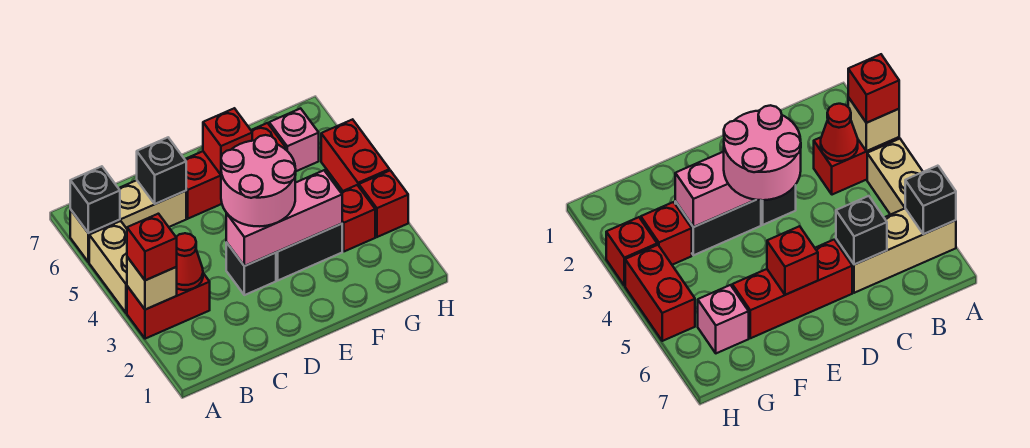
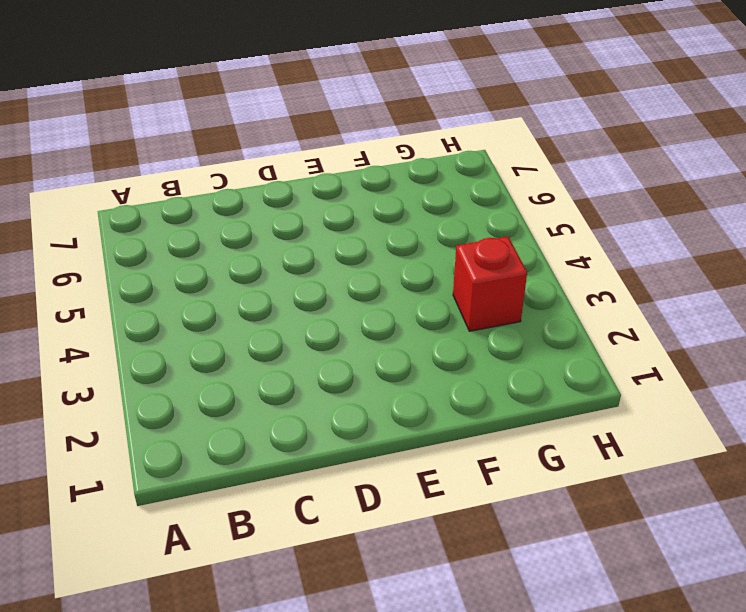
none -> red brick A3:B3 level 1
none -> tan brick A4:A5 level 1
none -> tan brick A6:C6 level 1

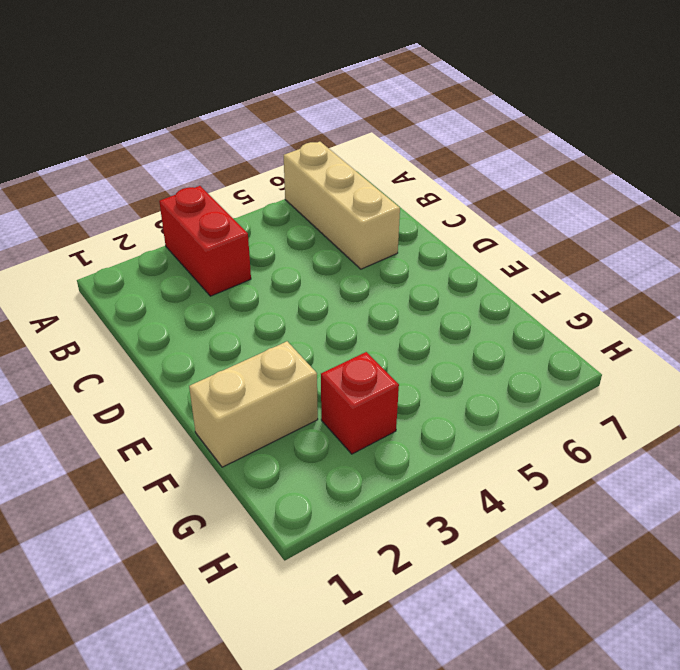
tan brick F1:F2 level 1 -> tan brick A4:A5 level 1
none -> black brick D3 level 1
none -> red brick D6:F6 level 1
none -> black brick E3:F3 level 1

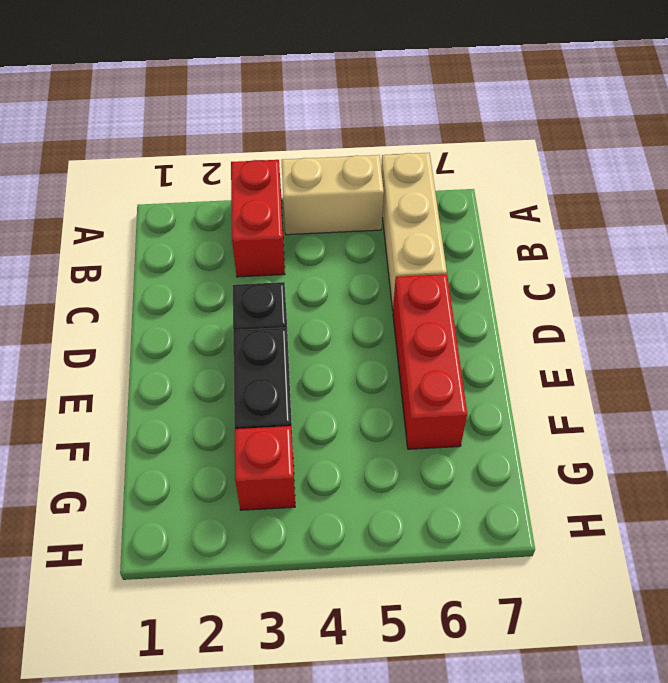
none -> pink brick G6 level 1
none -> red brick H3 level 1
none -> red brick H4:H5 level 1

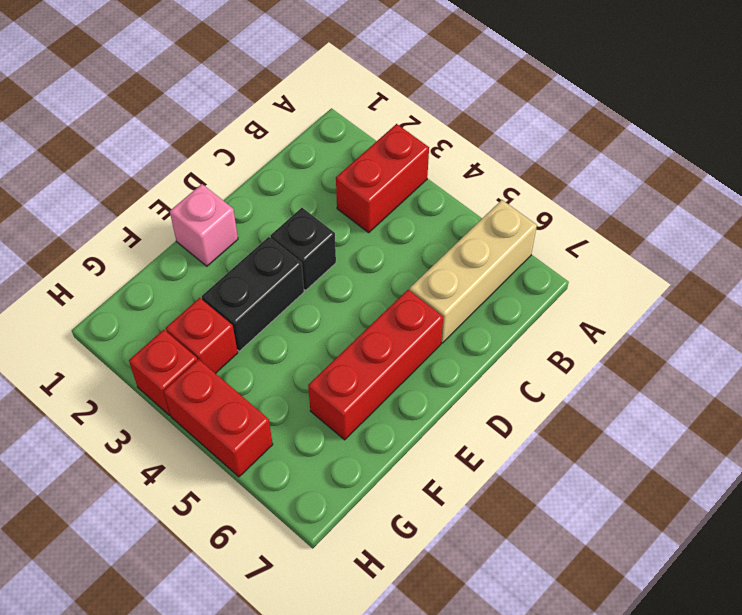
pink brick E1 level 1 -> pink brick G6 level 1
none -> tan brick A4:A5 level 1
none -> tan brick A3 level 2
none -> black brick A6 level 2

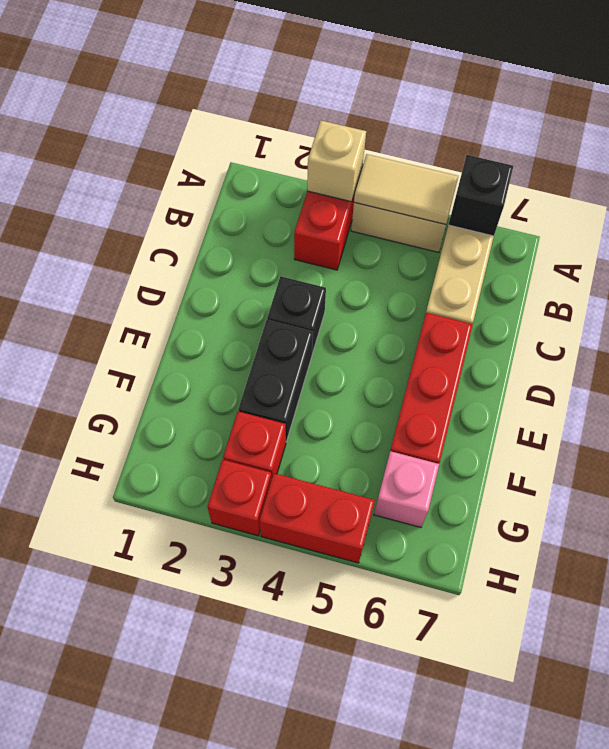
tan tile A4:A5 level 2 -> none
none -> red cone B3 level 2
none -> black brick C6 level 2
none -> pink brick D3:F3 level 2

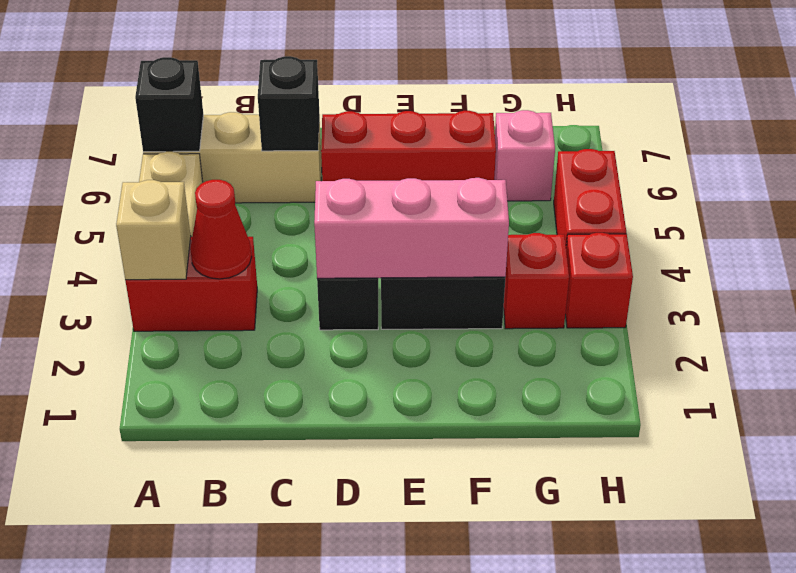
none -> red brick E6 level 2
none -> red brick A3 level 3
none -> pink round brick D3:E4 level 3

